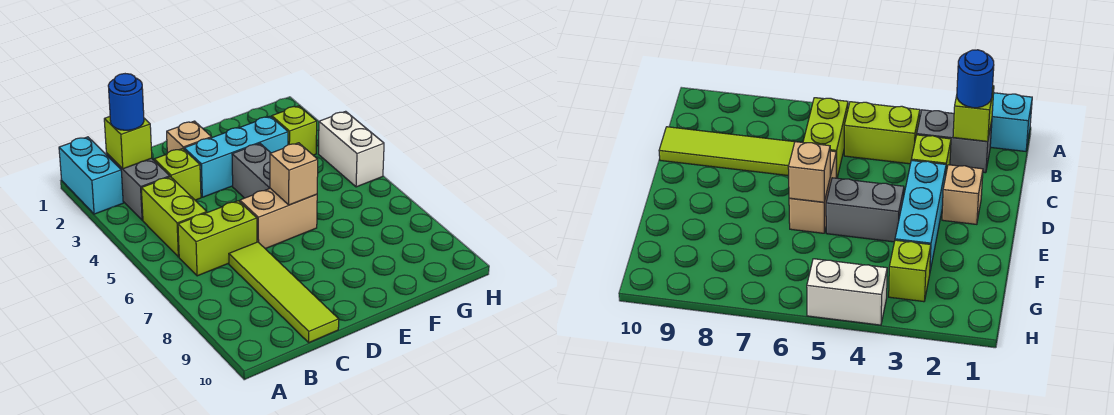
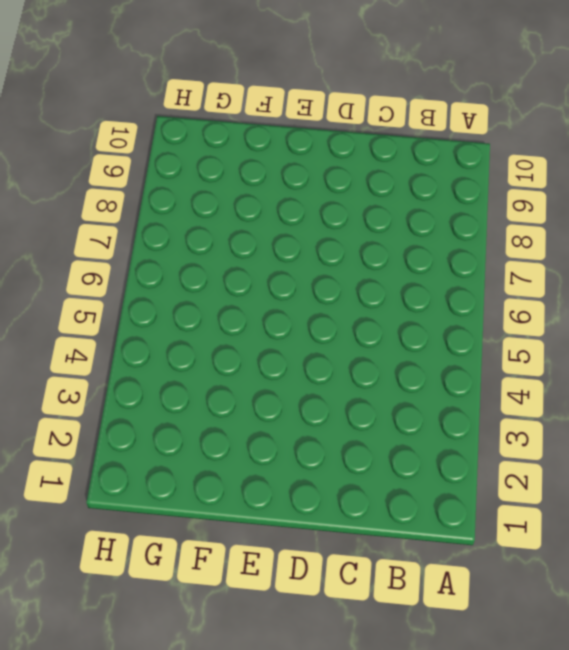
none -> cyan brick A1:A2 level 1
none -> grey brick B2:B3 level 1
none -> lime brick B4:B5 level 1

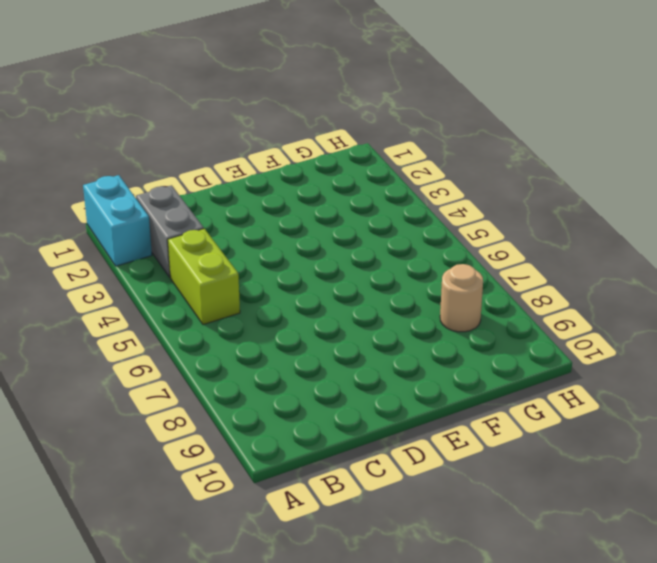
tan round brick G8 level 1 -> none
none -> lime brick B6:C6 level 1
none -> lime brick C3 level 1
none -> lime tile C7:C10 level 1

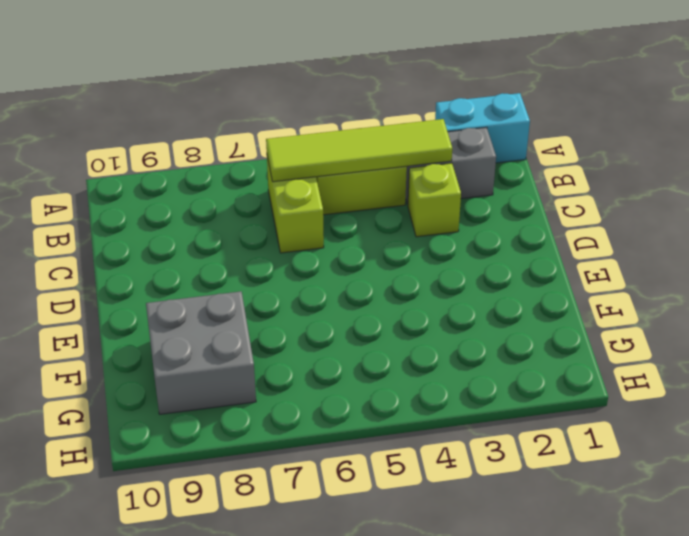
lime tile B3:B6 level 2 -> lime tile C7:C10 level 1
grey brick F8:G9 level 1 -> none
none -> tan brick D2 level 1
none -> cyan brick D3:F3 level 1
none -> tan brick D6:E6 level 1

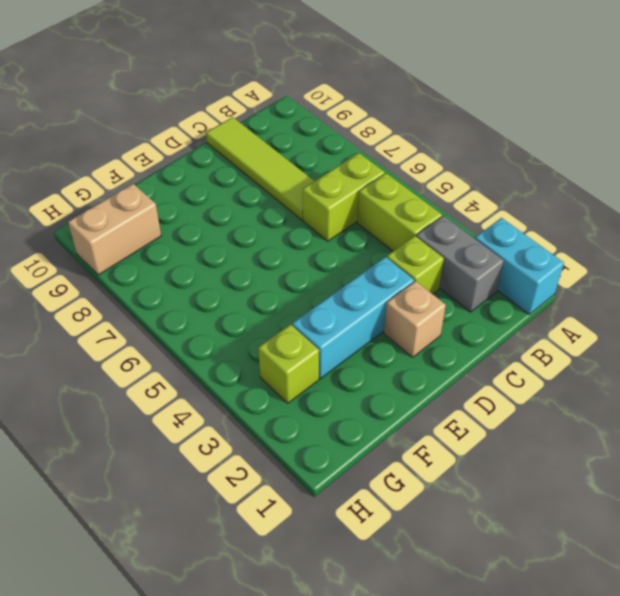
tan brick G9:H9 level 1 -> tan brick D6:E6 level 1
none -> grey brick E4:E5 level 1
none -> white brick H4:H5 level 1
none -> lime brick B2 level 2

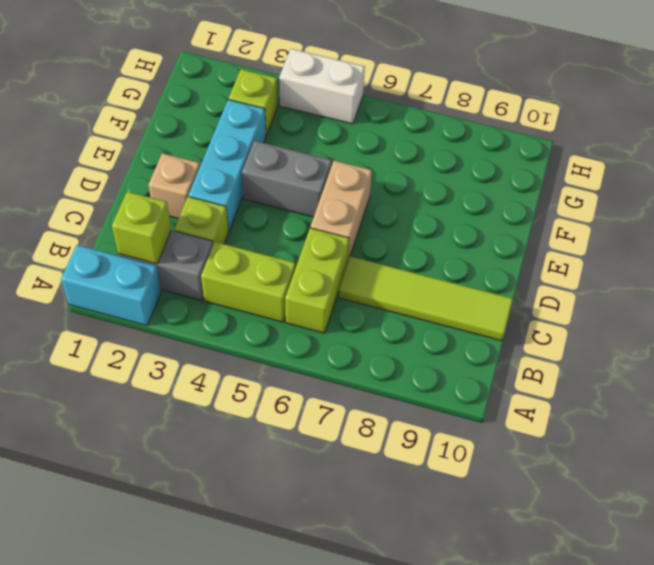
none -> tan brick E6 level 2
none -> blue round brick B2 level 3

